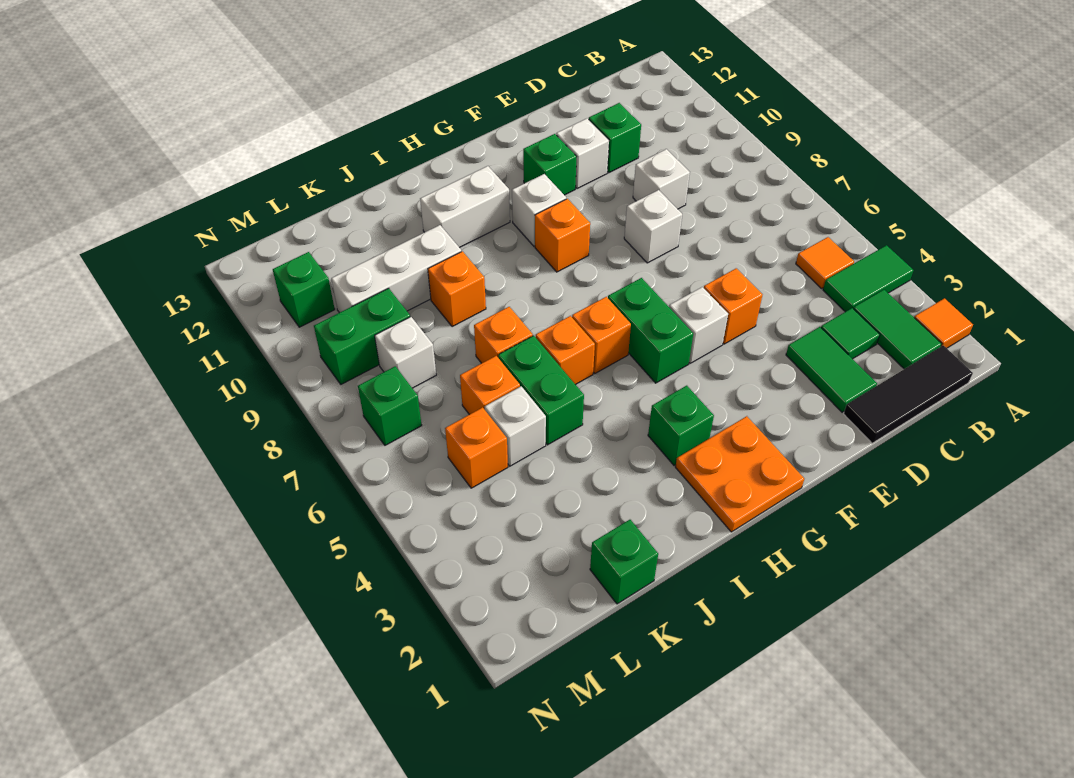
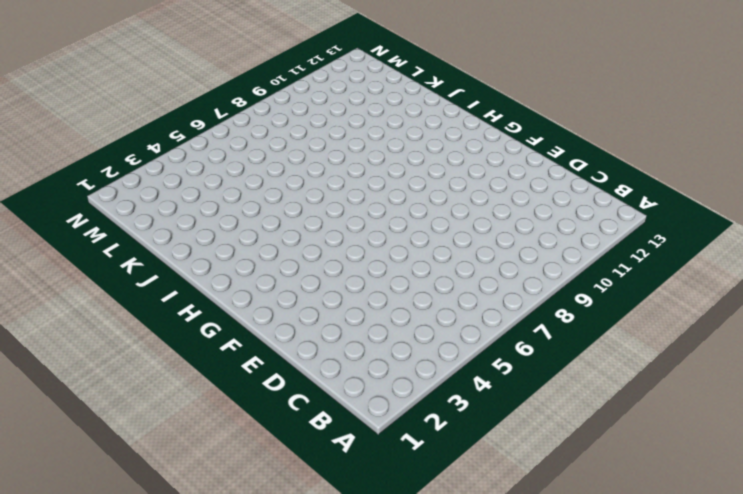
none -> orange tile A2 level 1
none -> green tile A4:B4 level 1
none -> black tile B1:D1 level 1
none -> green tile B2:B3 level 1

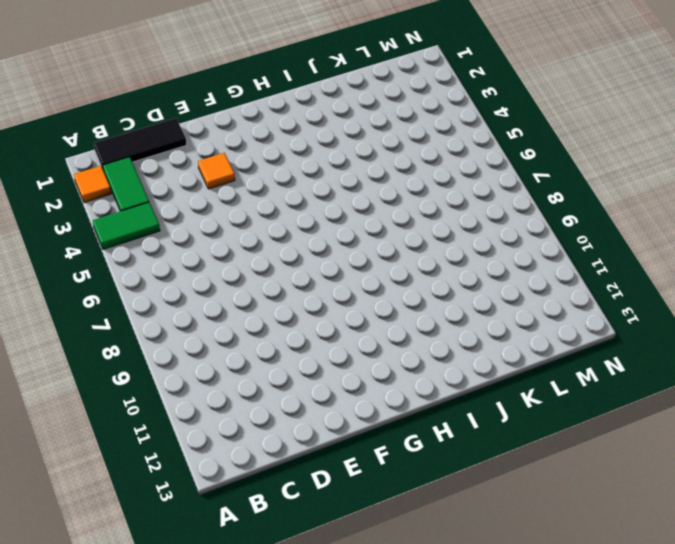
orange tile E3 level 1 -> orange tile B5 level 1
none -> green tile C3 level 1
none -> green tile D2:D3 level 1
none -> white brick D9 level 1
none -> green brick D11 level 1

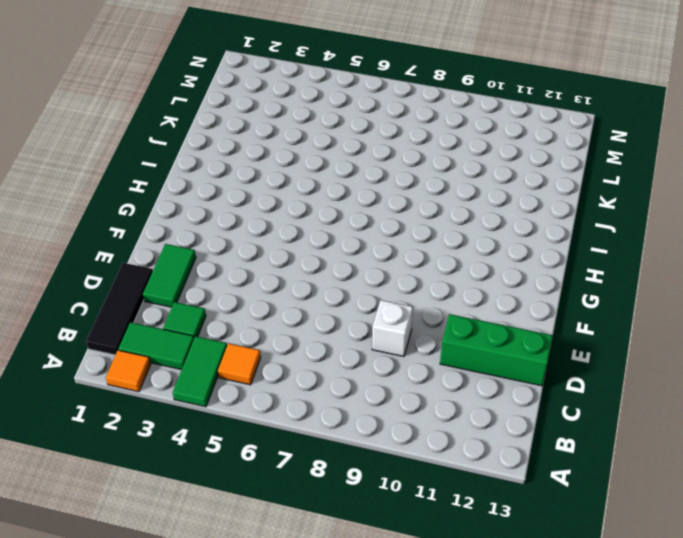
green tile D2:E2 level 1 -> green tile D2:D3 level 1
green brick D11:D13 level 1 -> green brick D11 level 1
none -> orange brick E5 level 1
none -> white brick E8 level 1
none -> white brick E11 level 1
none -> white brick F5 level 1

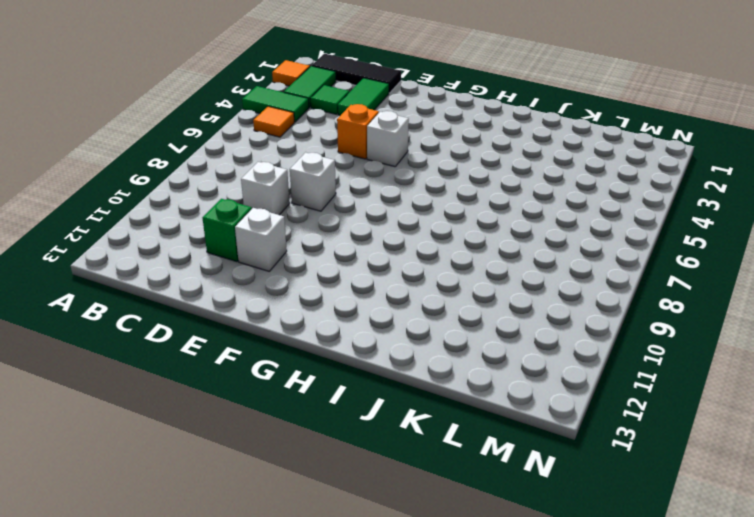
none -> green brick F11 level 1
none -> orange plate G1:H2 level 1
none -> green brick G5:G6 level 1
none -> orange brick G9 level 1

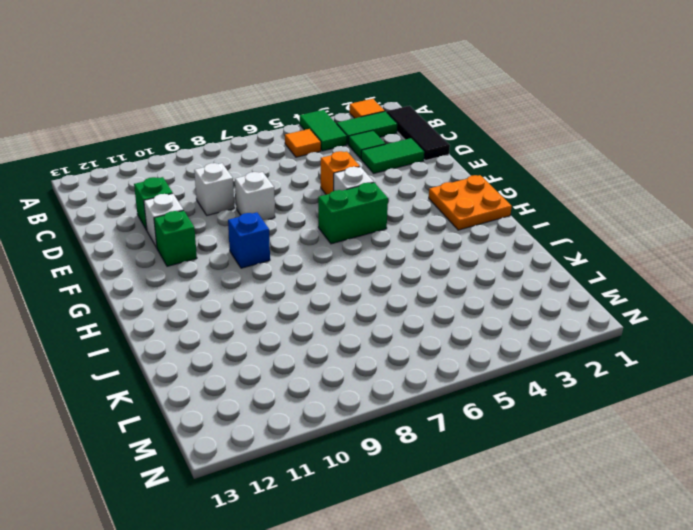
blue brick G9 level 1 -> orange brick G9 level 1
none -> white brick G10 level 1
none -> green brick H3 level 1
none -> orange brick H6 level 1
none -> white brick H11:I11 level 1

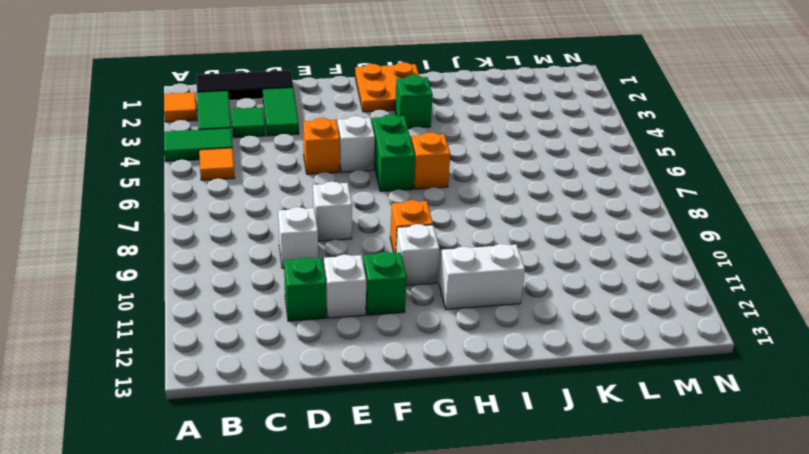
none -> orange brick I6 level 1
none -> green brick J5:J6 level 1
none -> orange brick J7 level 1
none -> orange brick J9 level 1

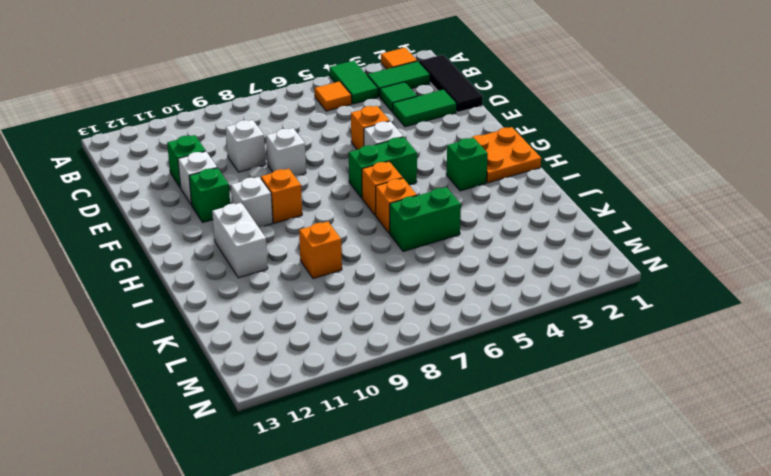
none -> orange brick J7 level 1
none -> white brick J10:L10 level 1
none -> green brick K1 level 1
none -> white brick K5 level 1

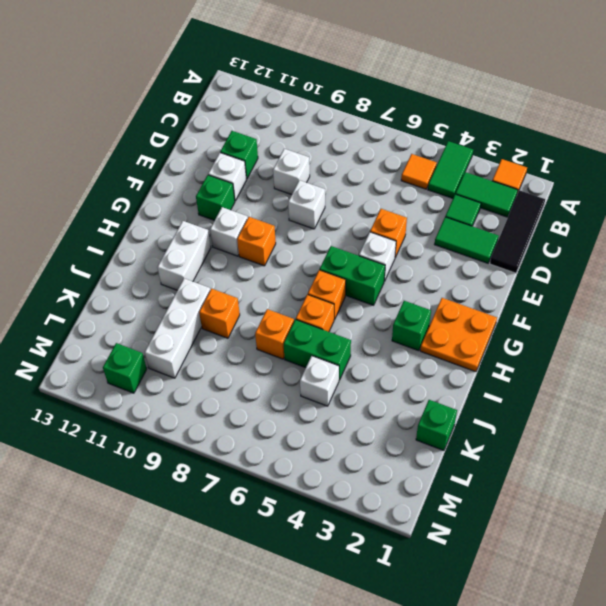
none -> orange brick K6 level 1
none -> orange brick L5 level 1
none -> white brick L8 level 1
none -> green brick L9:M9 level 1

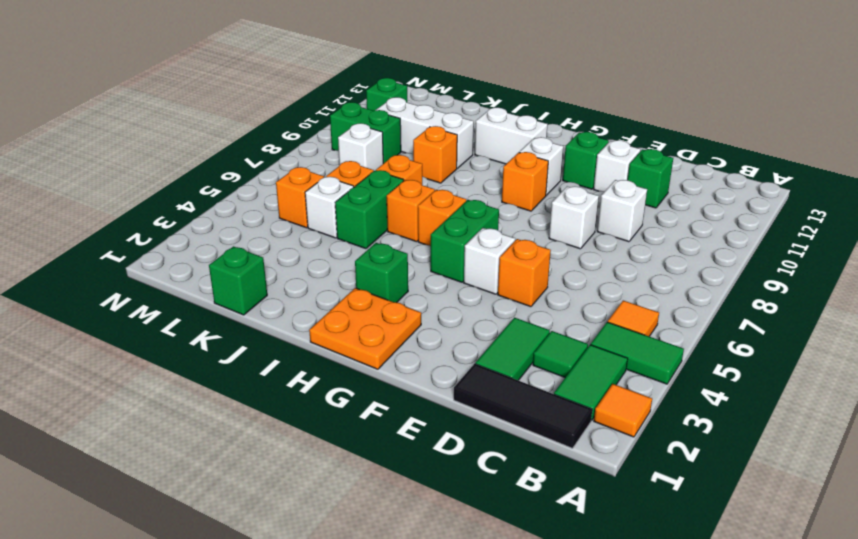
none -> green brick M7 level 1

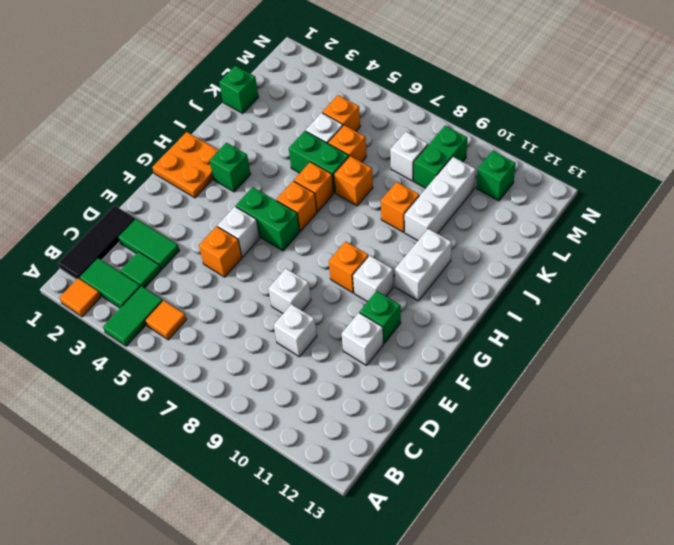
none -> green brick D11 level 1
none -> green brick M7 level 1

